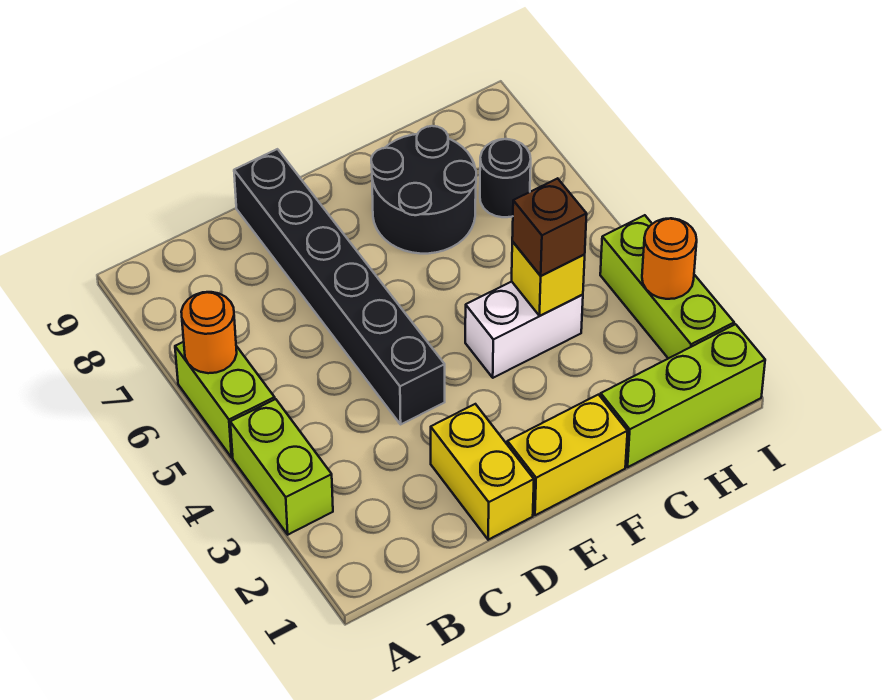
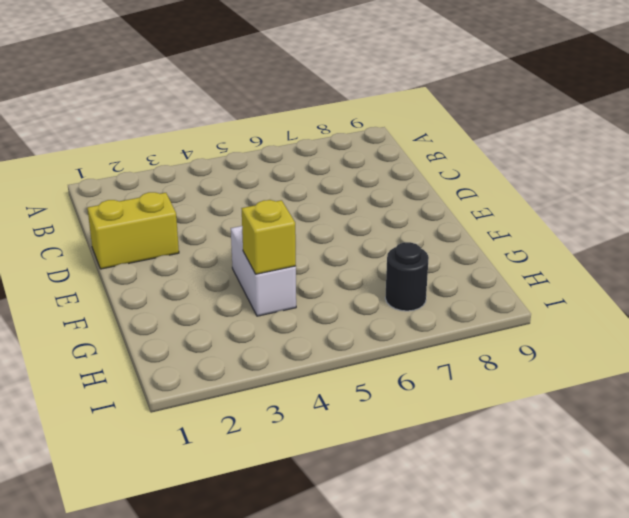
none -> lime brick A3:A4 level 1
none -> lime brick A5:A6 level 1
none -> black brick D4:D9 level 1

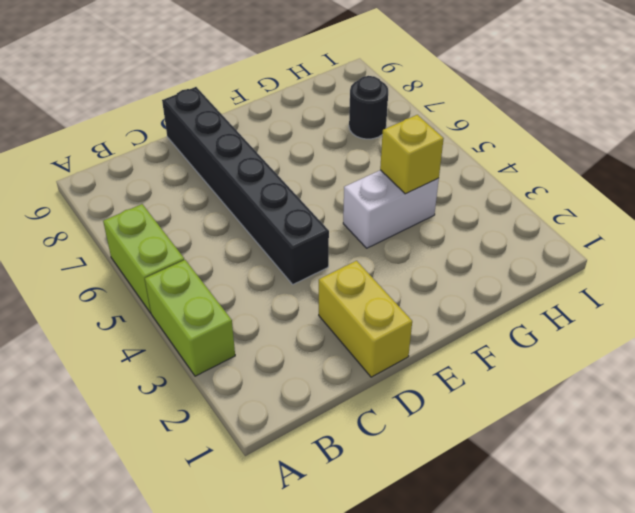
none -> yellow brick E1:F1 level 1
none -> black round brick F7:G8 level 1
none -> lime brick G1:I1 level 1

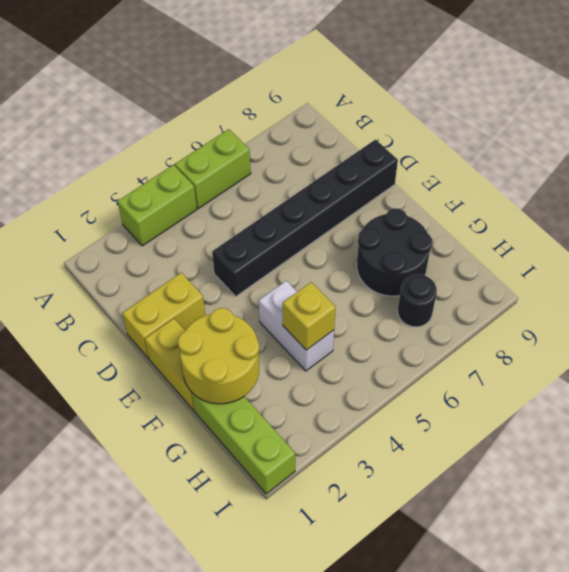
yellow round brick F1:G2 level 2 -> none
none -> lime brick I2:I4 level 1
none -> orange round brick A6 level 2
none -> orange round brick I3 level 2

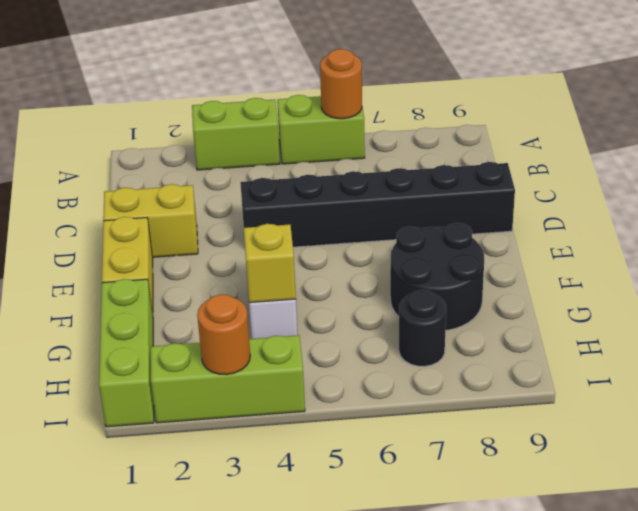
none -> brown brick G4 level 3

